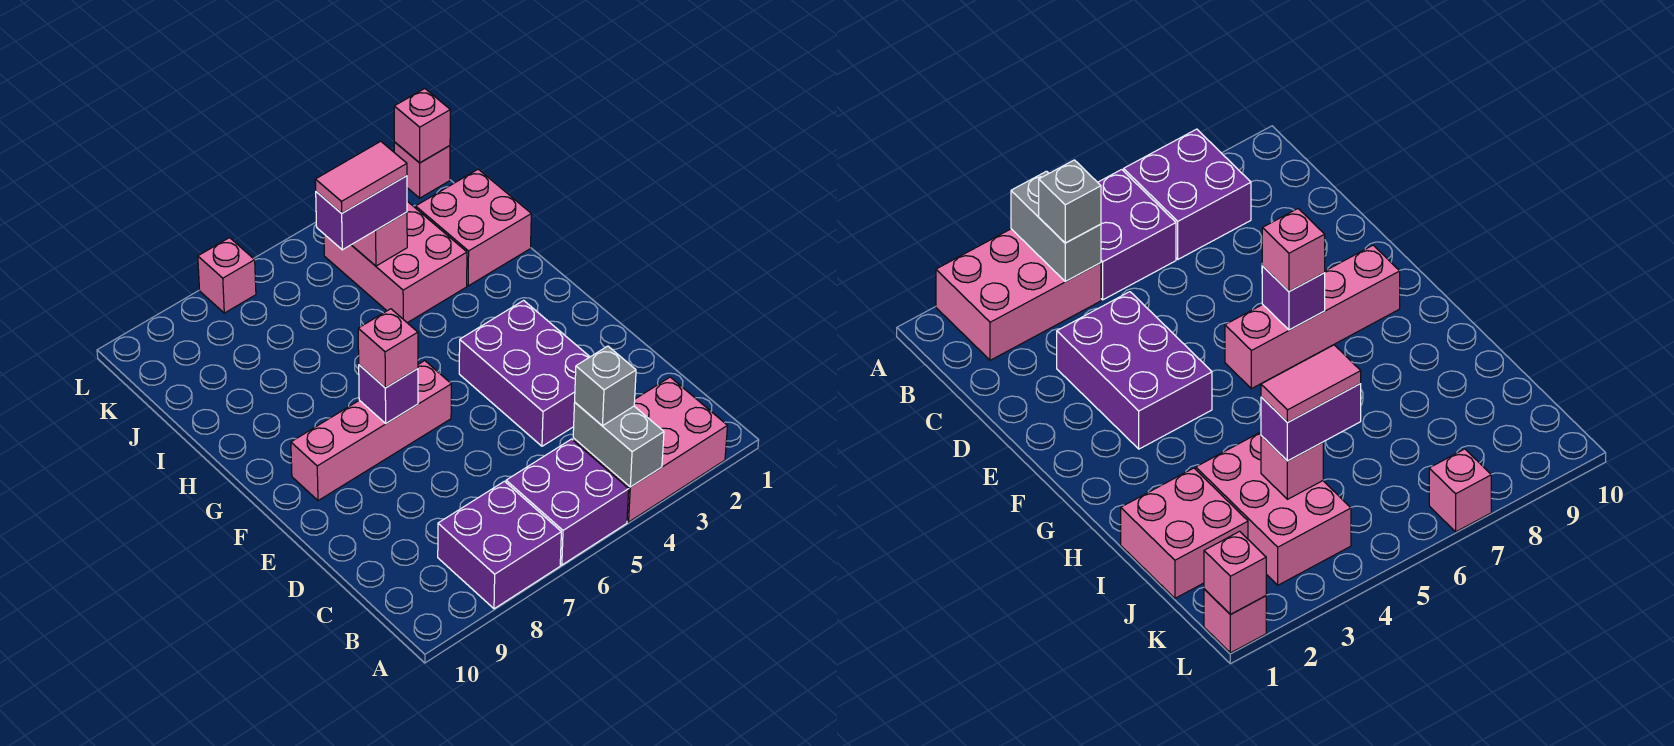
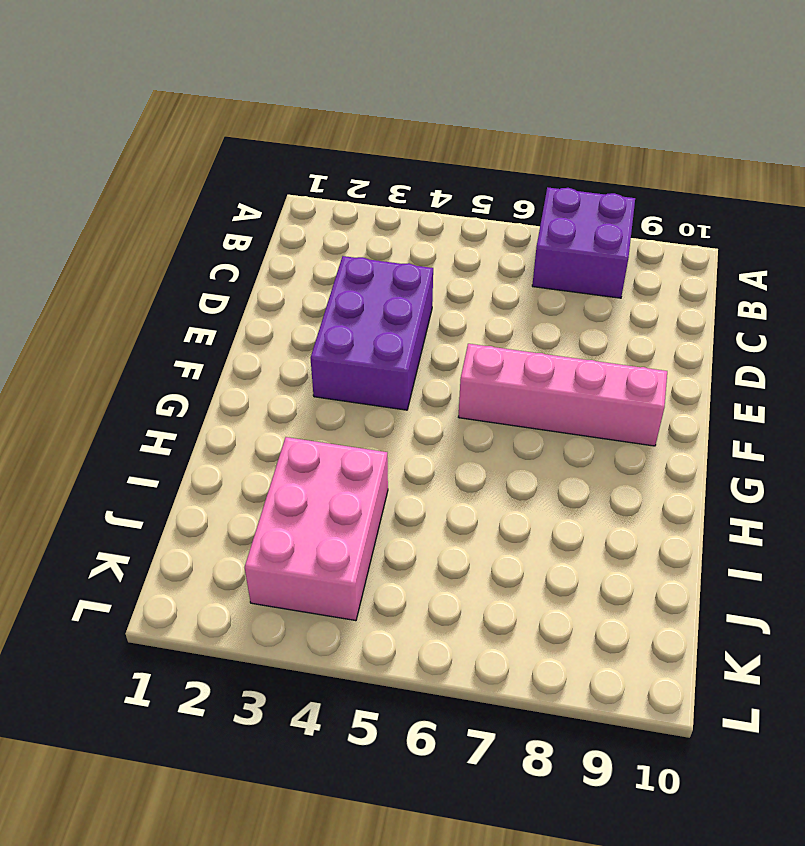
none -> pink brick A2:B4 level 1
none -> purple brick A5:B6 level 1
none -> pink brick I1:J2 level 1

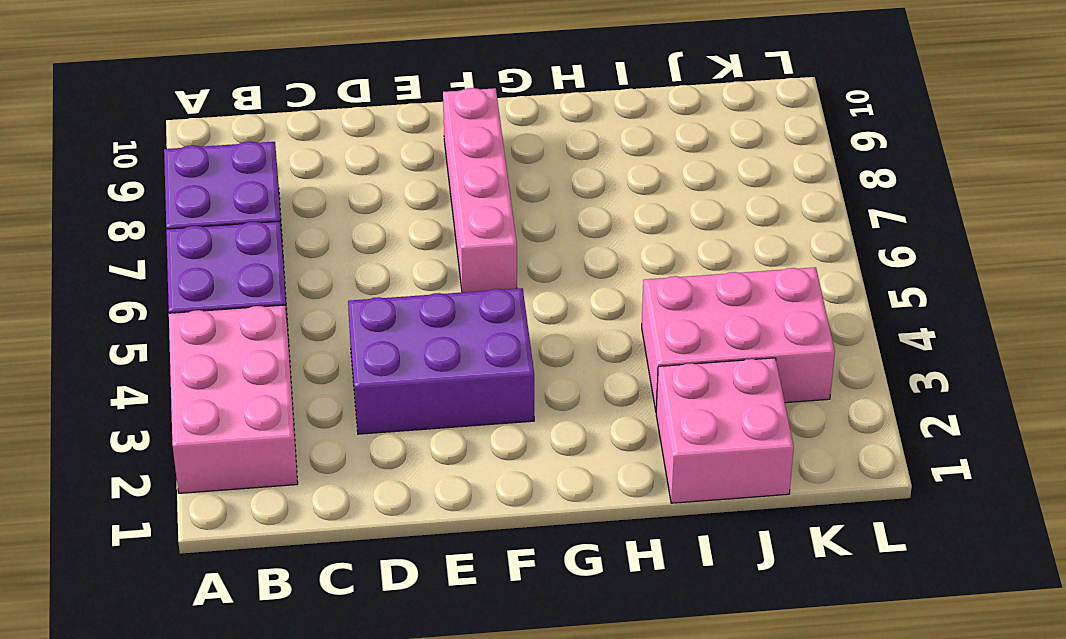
none -> pink brick L1 level 1
none -> pink brick L7 level 1
none -> grey brick A4:B4 level 2

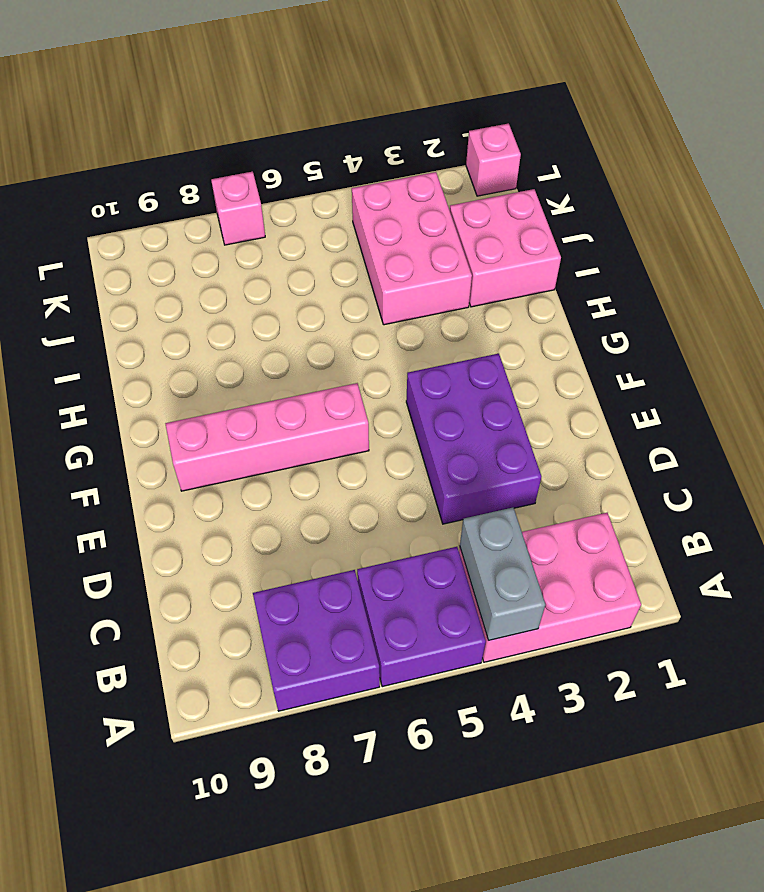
none -> purple brick F7 level 2
none -> pink brick J4 level 2
none -> pink brick L1 level 2

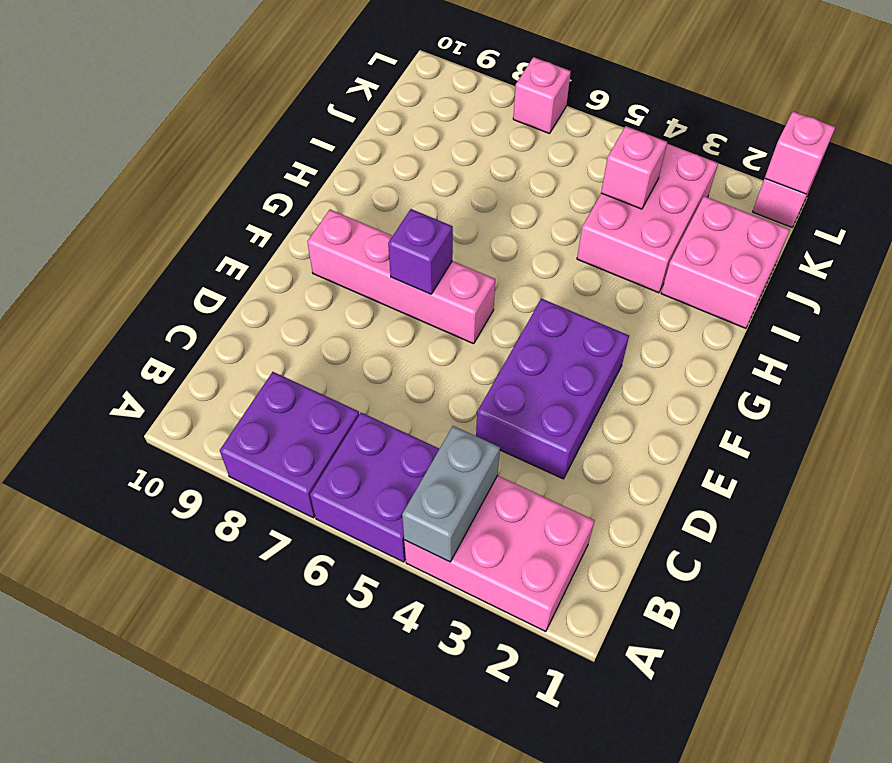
none -> grey brick B4 level 3
none -> pink brick F7 level 3
none -> purple brick J4:J5 level 3

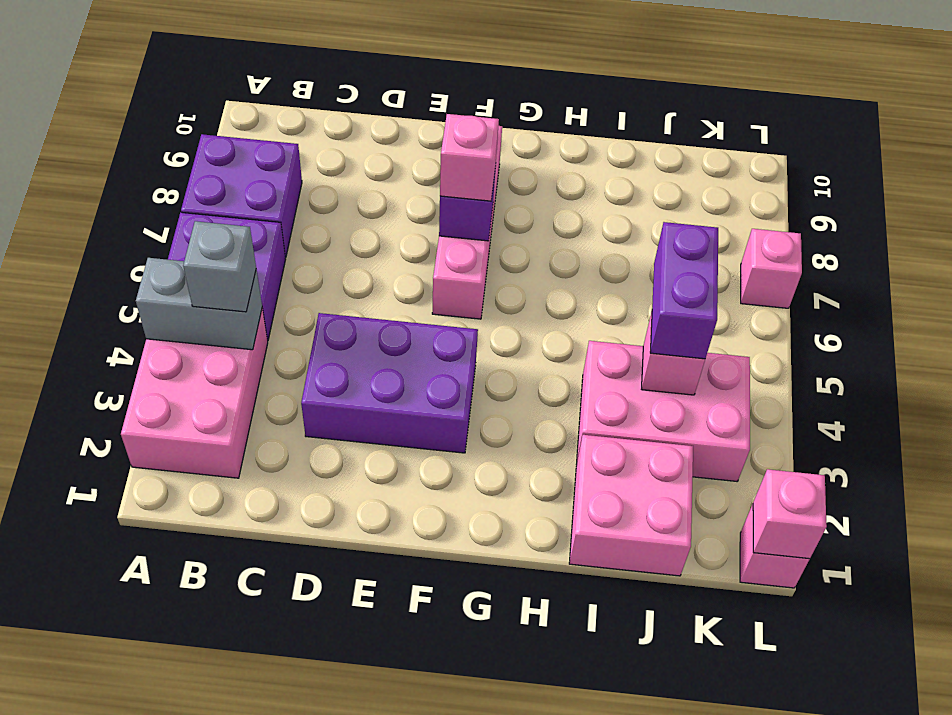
none -> pink tile J4:J5 level 4

